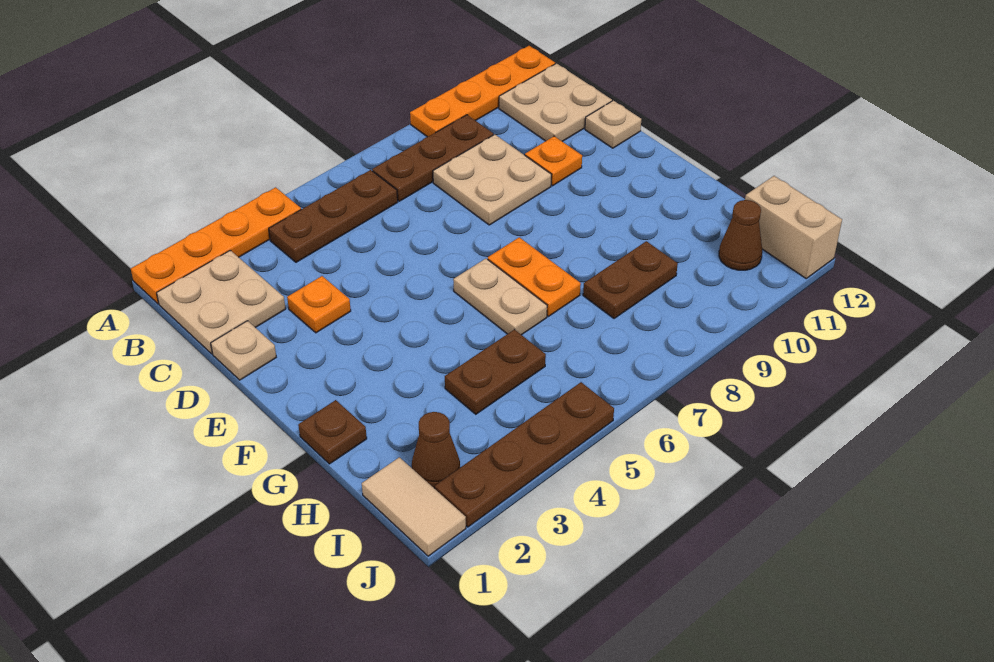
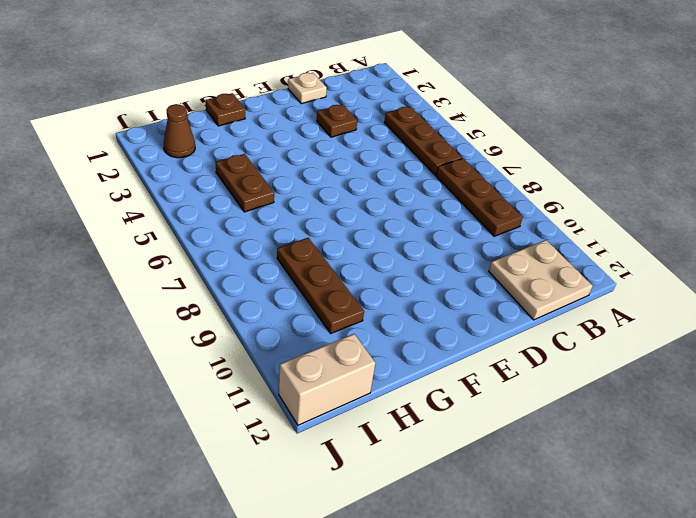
brown plate D3 level 1 -> orange plate D3 level 1
brown plate H8:H10 level 1 -> brown plate H8:H9 level 1
none -> orange plate A1:A4 level 1
none -> orange plate A9:A12 level 1
none -> tan plate B1:C2 level 1

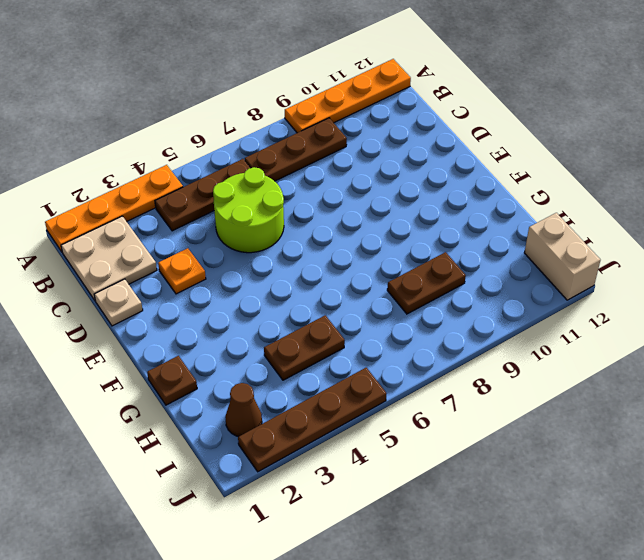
lime round brick C5:D6 level 1 -> none
none -> tan plate B11:C12 level 1
none -> tan plate C8:D9 level 1
none -> orange plate D10 level 1

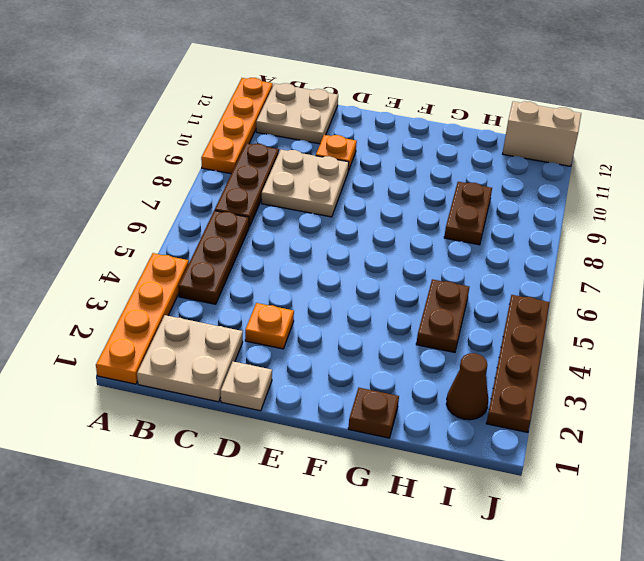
none -> tan plate D12 level 1
none -> tan plate F6:G6 level 1
none -> orange plate F7:G7 level 1

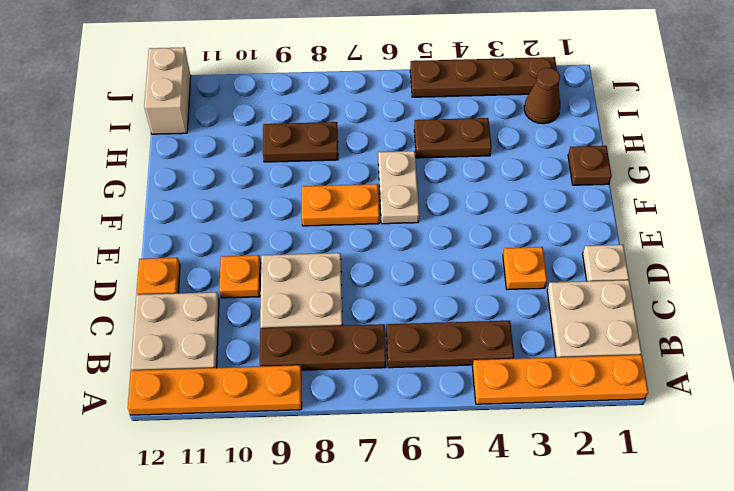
orange plate D12 level 1 -> tan plate D12 level 1
orange plate F7:F8 level 1 -> orange plate F7:G7 level 1
none -> tan tile I1:J1 level 1
none -> brown cone I11 level 1

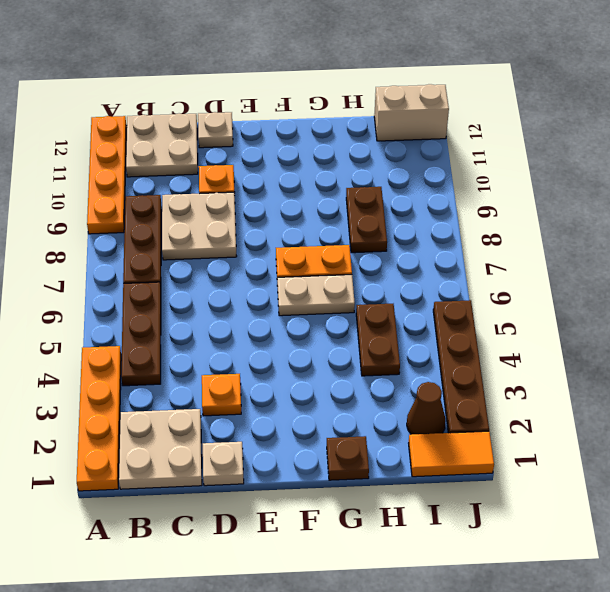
orange tile I1:J1 level 1 -> tan tile I1:J1 level 1
none -> brown cone I11 level 1

